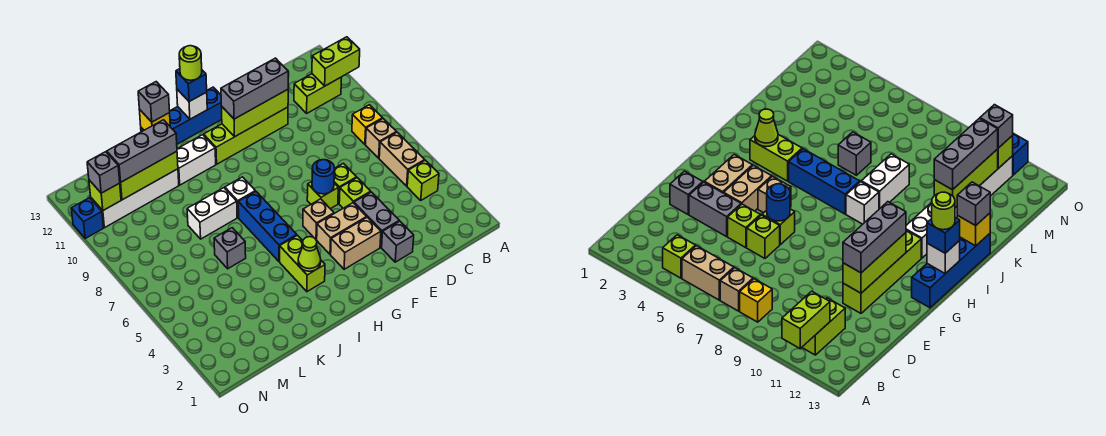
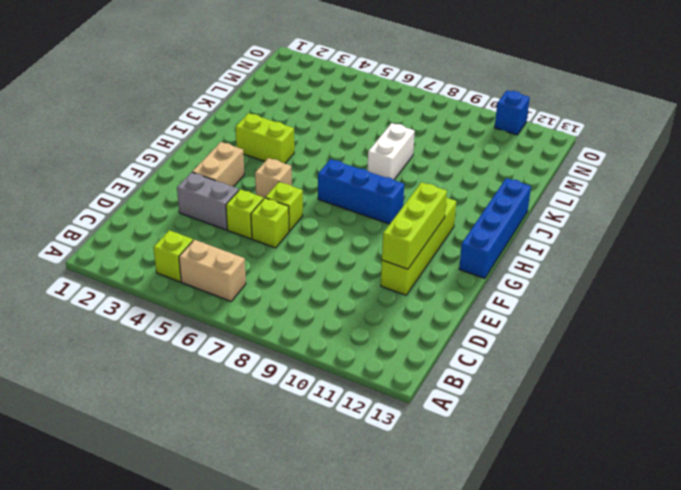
blue brick H7:H9 level 1 -> blue brick I5:I7 level 1
none -> tan brick B7 level 1
none -> yellow brick B8 level 1
none -> lime brick B11:C11 level 1
none -> grey brick E2 level 1

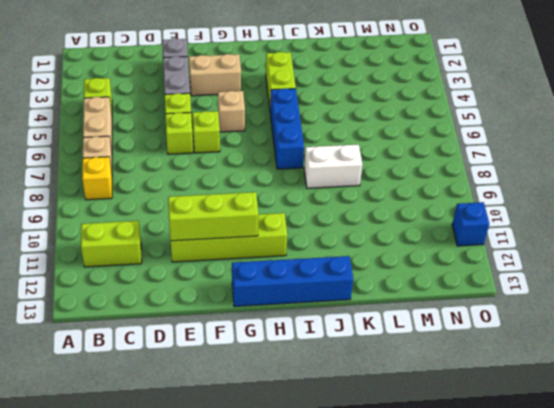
none -> tan brick F4:G4 level 1
none -> white brick I8 level 1
none -> white brick I11:J11 level 1
none -> grey brick K6 level 1

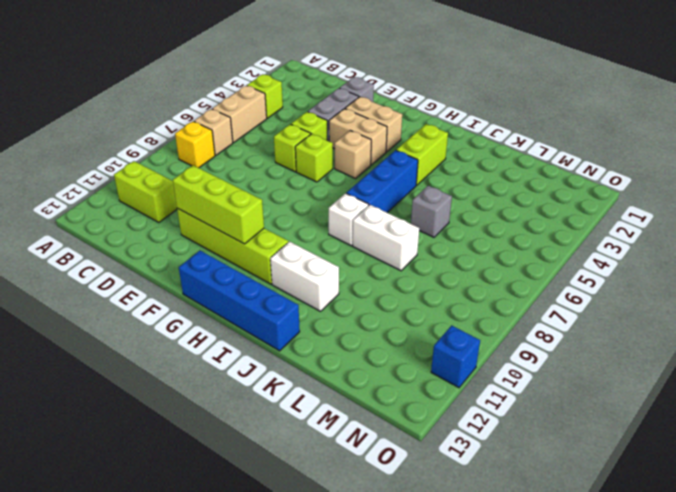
none -> white brick K11:N11 level 1
none -> lime brick A11:B11 level 2
none -> blue round brick F6 level 2
none -> white brick H13 level 2

